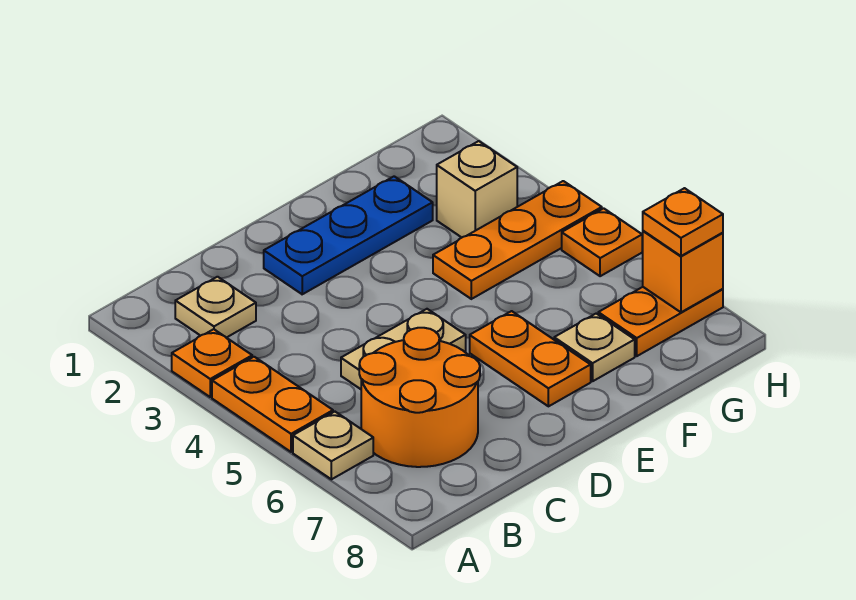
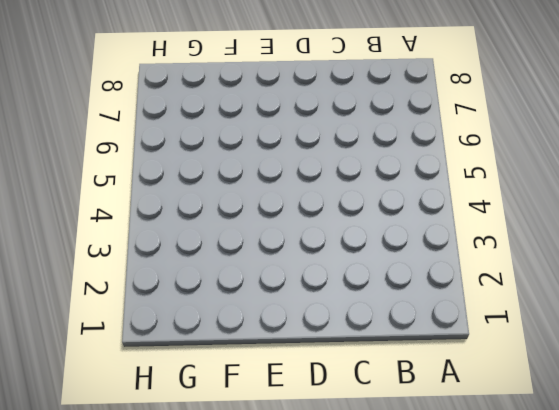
none -> orange plate A3 level 1
none -> orange plate A4:A5 level 1
none -> tan plate A6 level 1

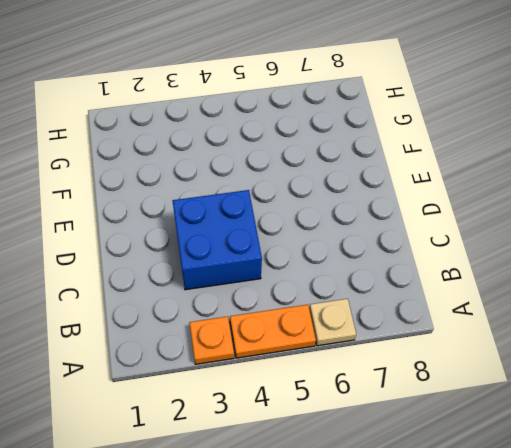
blue brick C3:D4 level 1 -> none
none -> tan plate B2 level 1
none -> orange round brick B6:C7 level 1
none -> tan plate C5:D5 level 1

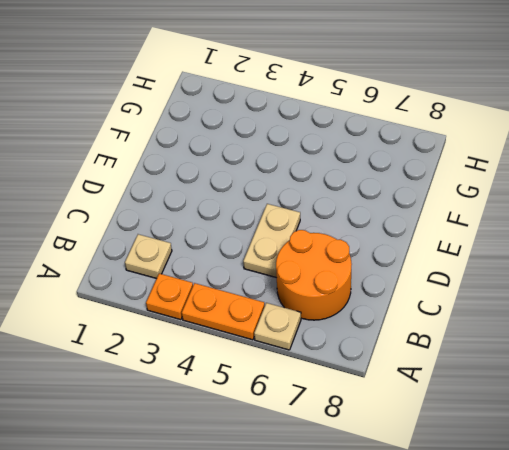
none -> blue plate D2:F2 level 1
none -> orange plate E6:E7 level 1
none -> orange plate F4:H4 level 1

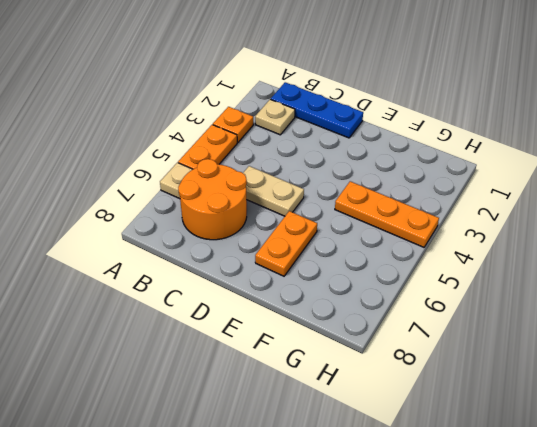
blue plate B1:D1 level 1 -> blue plate D2:F2 level 1
none -> tan plate F7 level 1
none -> tan brick G3 level 1
none -> orange plate G7:H7 level 1

